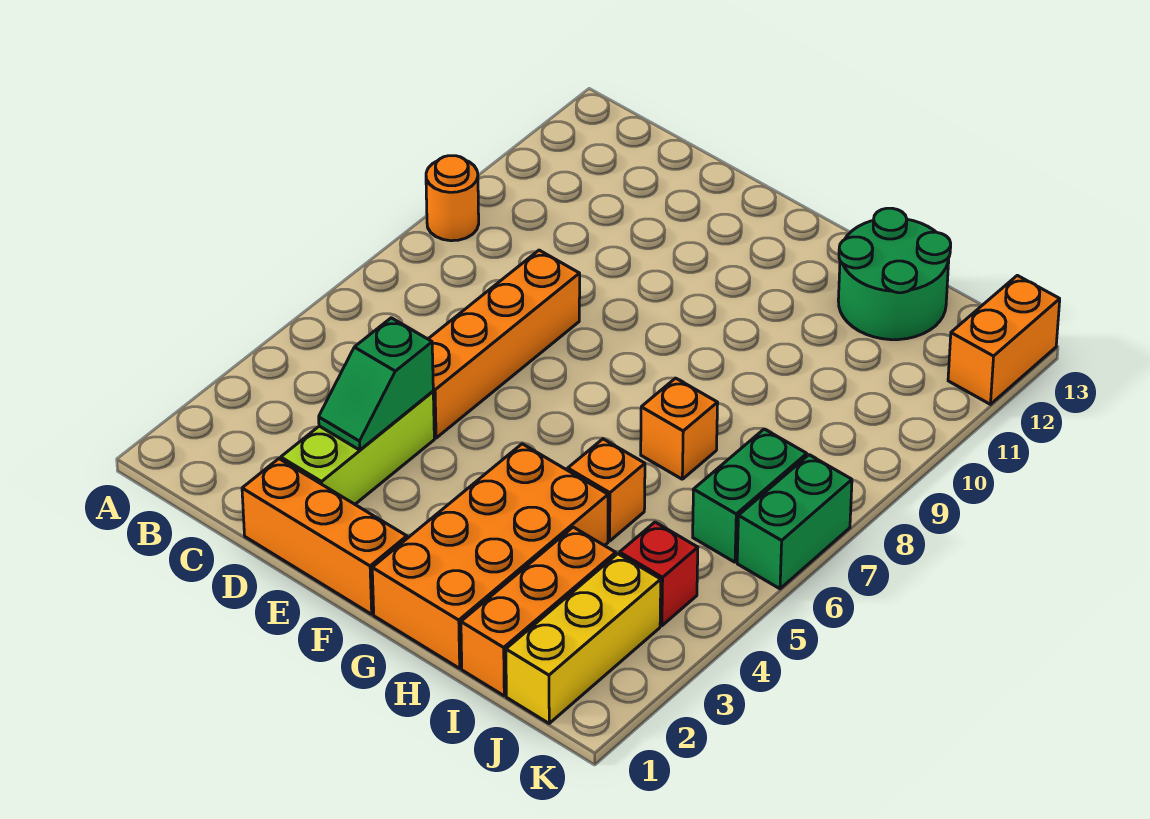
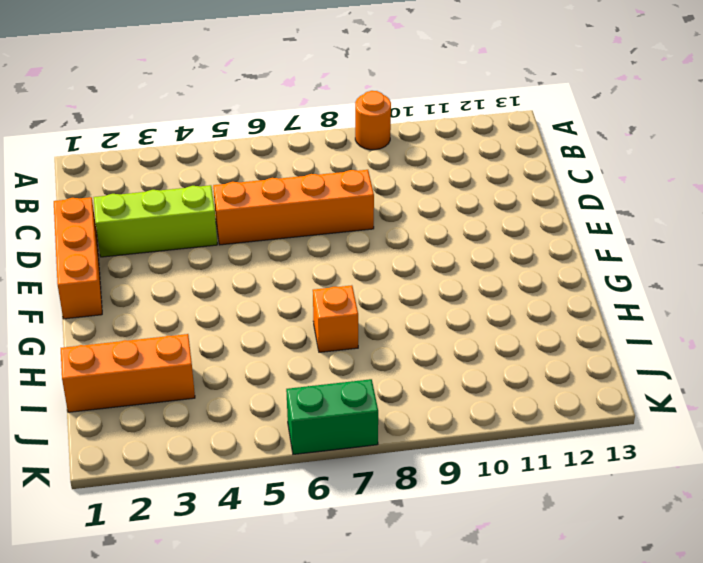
none -> orange brick G1:H4 level 1
none -> orange brick H5 level 1
none -> green round brick H12:I13 level 1

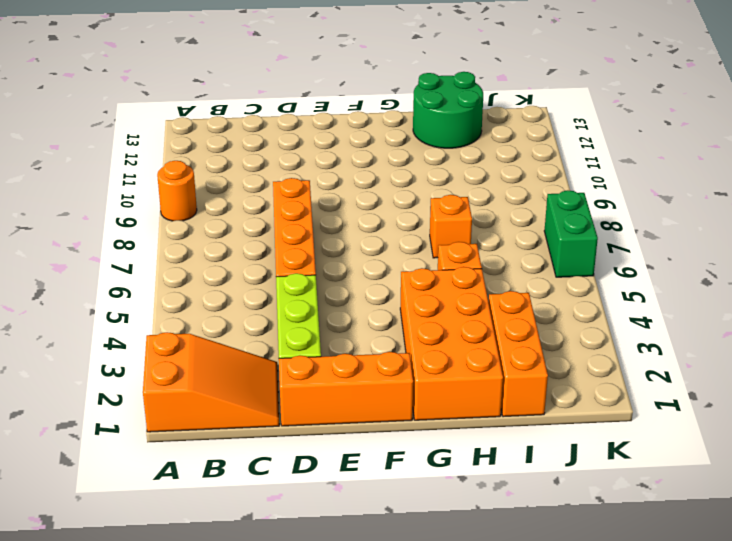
orange slope A1:C2 level 1 top A -> none
none -> yellow brick J1:J3 level 1
none -> red brick J4 level 1
none -> green brick J6:J7 level 1

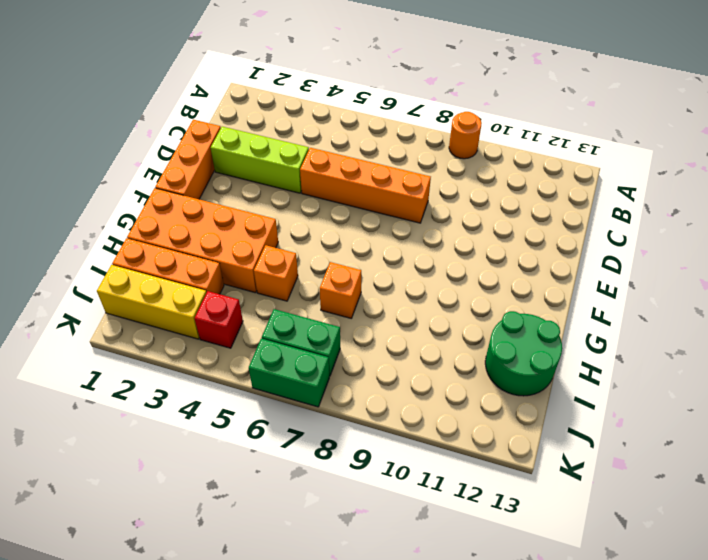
none -> orange brick K12:K13 level 1
none -> green slope D3:D4 level 2 top 4

